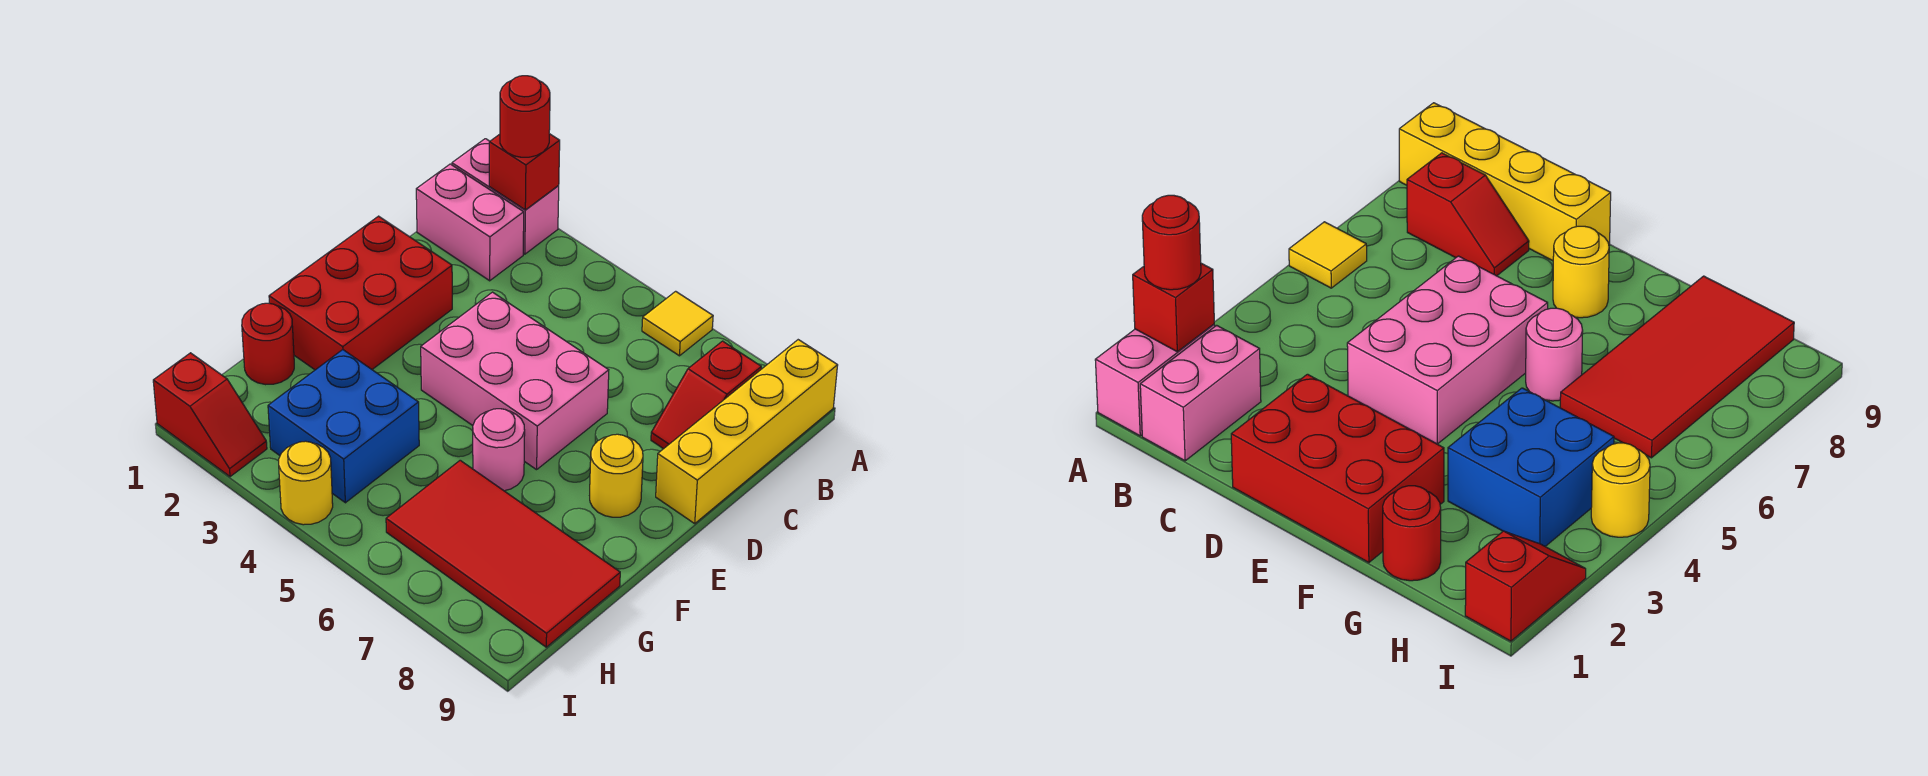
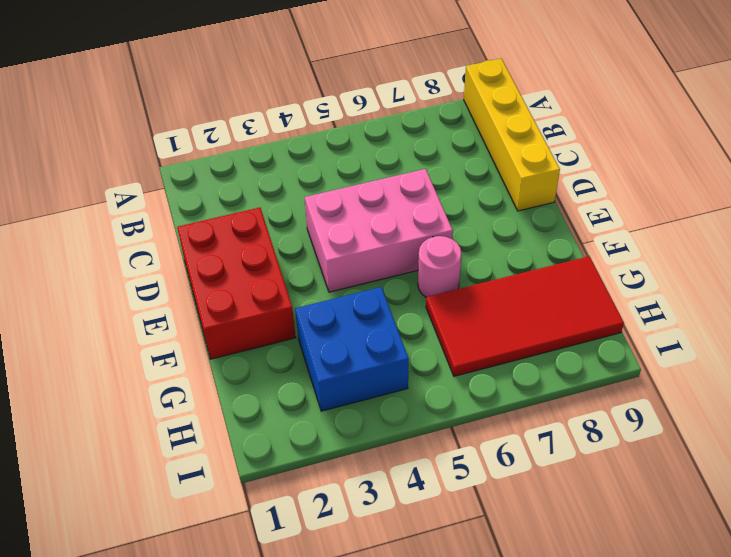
none -> pink brick A1:A2 level 1
none -> yellow tile A6 level 1
none -> pink brick B1:B2 level 1

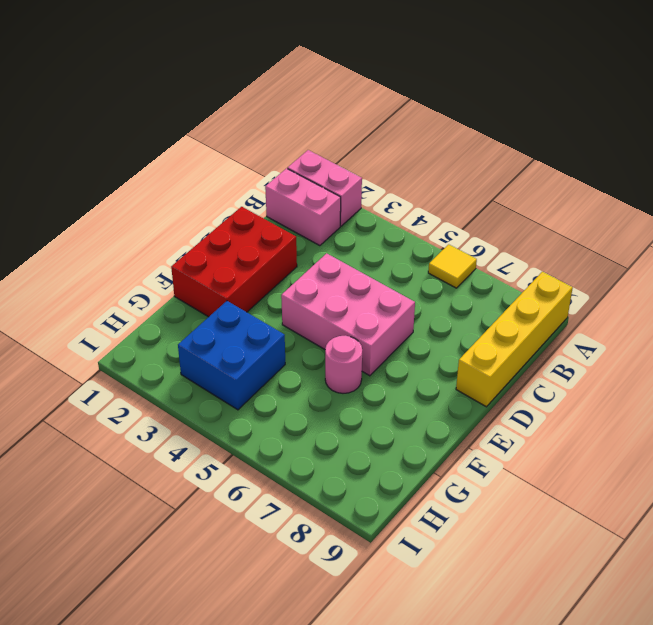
none -> red slope B8:C8 level 1 top B
none -> yellow round brick E8 level 1
none -> red round brick G1 level 1

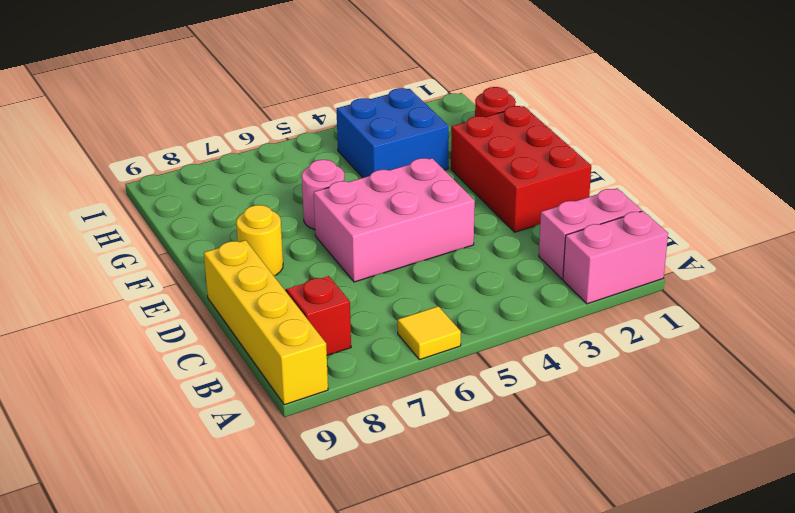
none -> red tile G6:H9 level 1
none -> red slope I1:I2 level 1 top 1
none -> yellow round brick I4 level 1

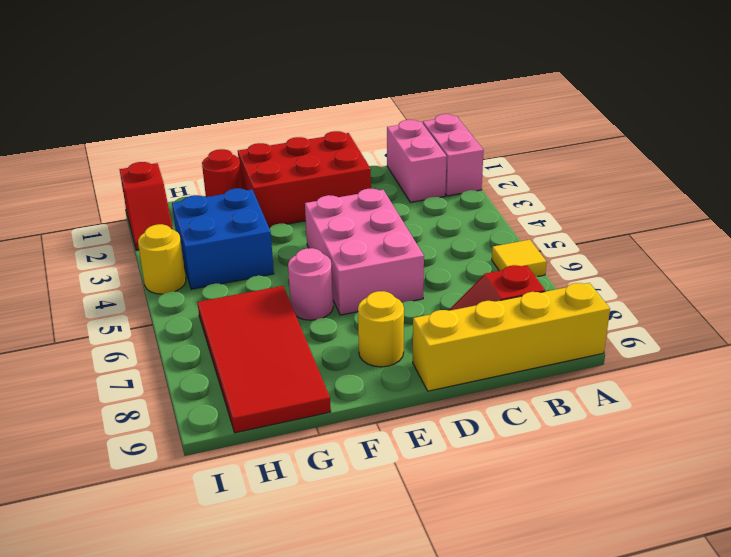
none -> red brick A2 level 2
none -> red round brick A2 level 3

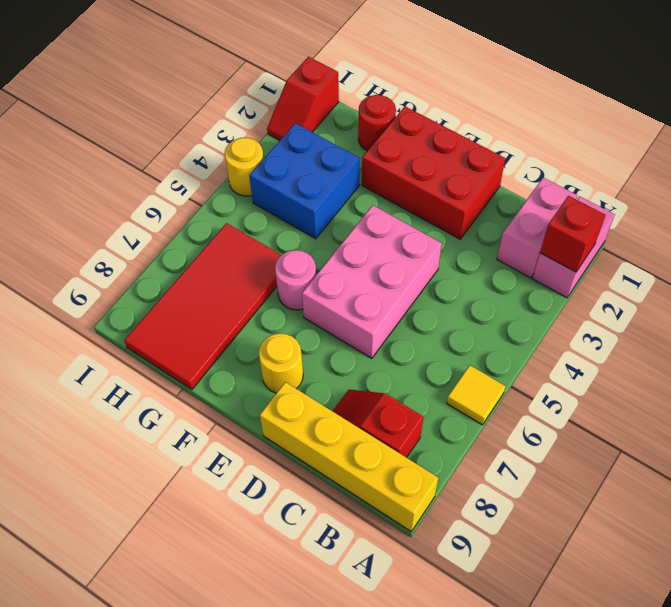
none -> red round brick A2 level 3

